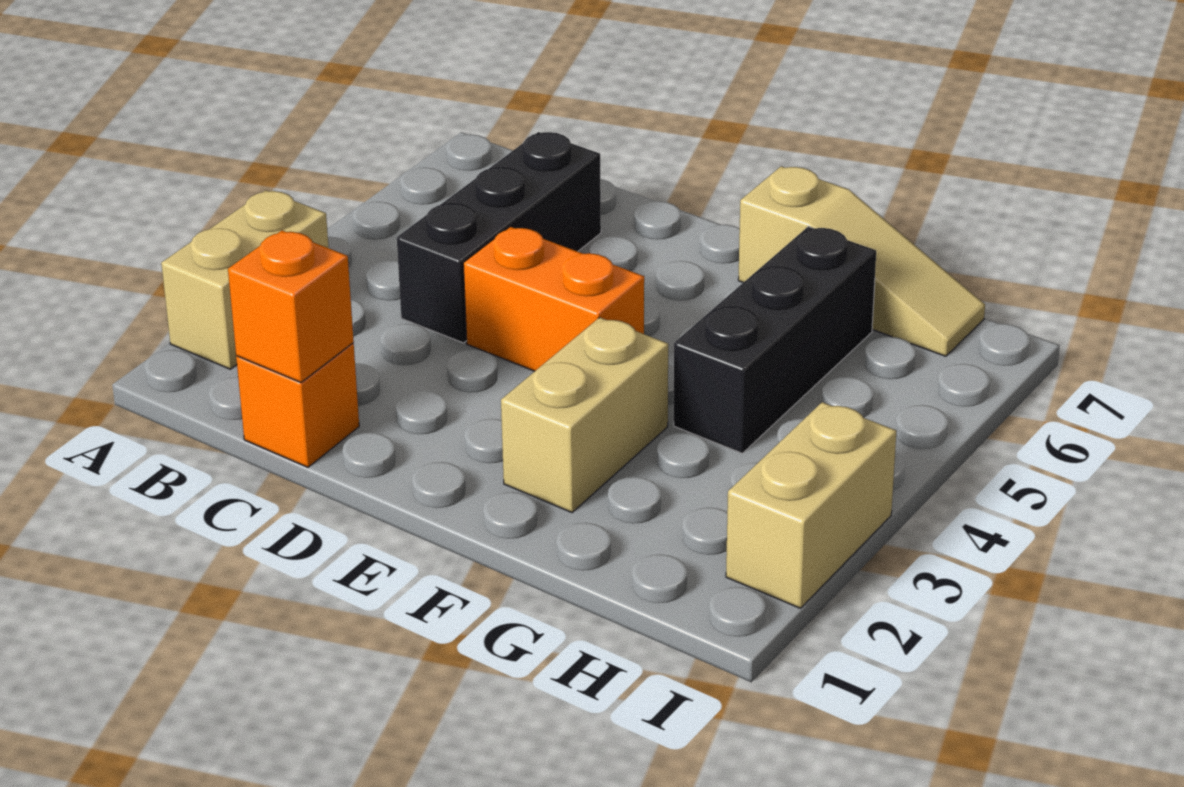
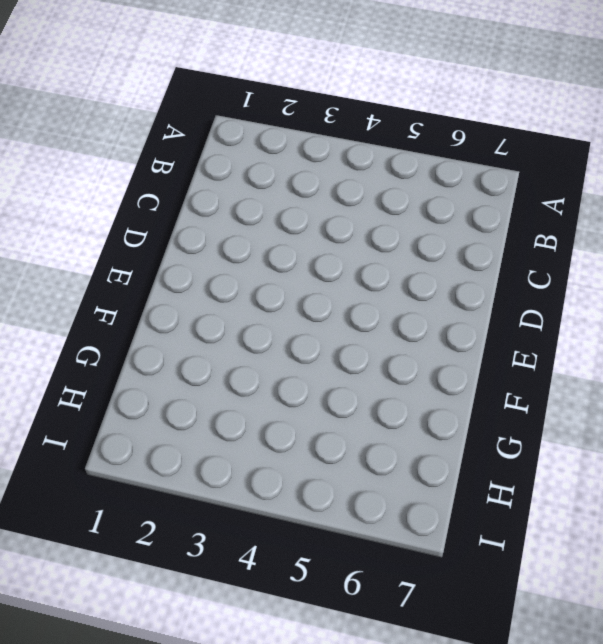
none -> tan brick A2:A3 level 1
none -> orange brick C1 level 1

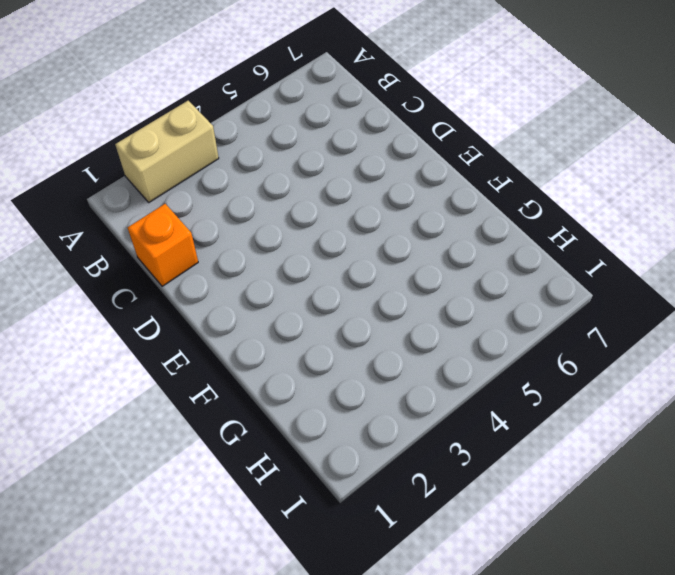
none -> black brick C4:C6 level 1
none -> orange brick D4:E4 level 1

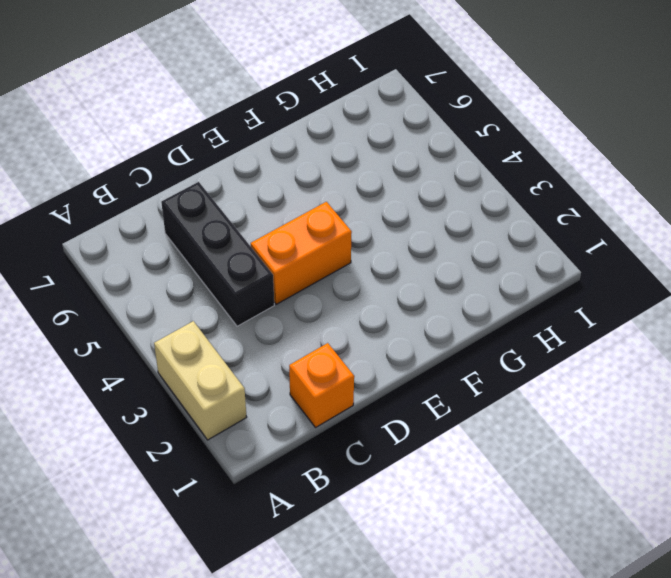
none -> tan brick F2:F3 level 1
none -> tan slope F7:H7 level 1 top F

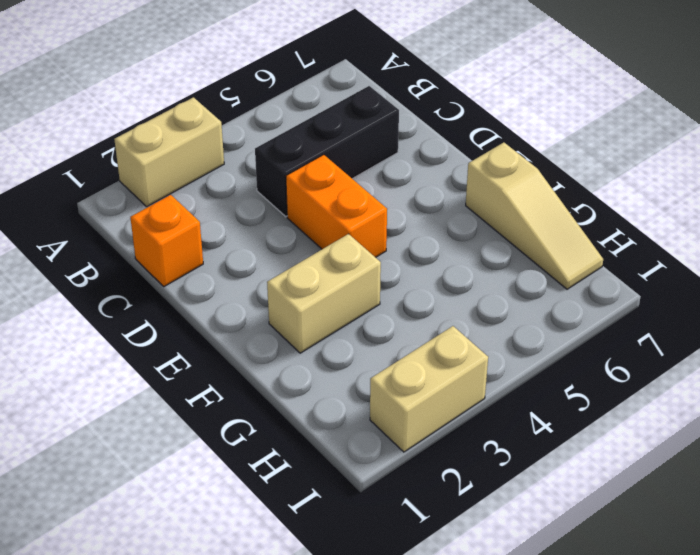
none -> black brick G4:G6 level 1
none -> orange brick C1 level 2

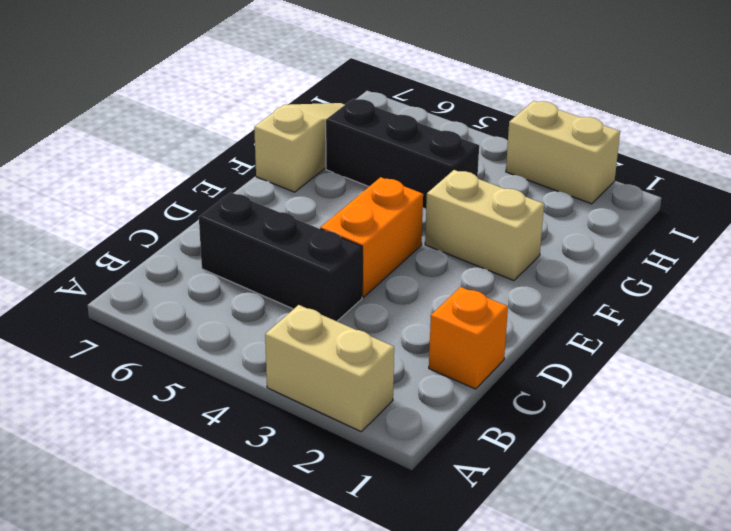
none -> orange brick C1 level 2

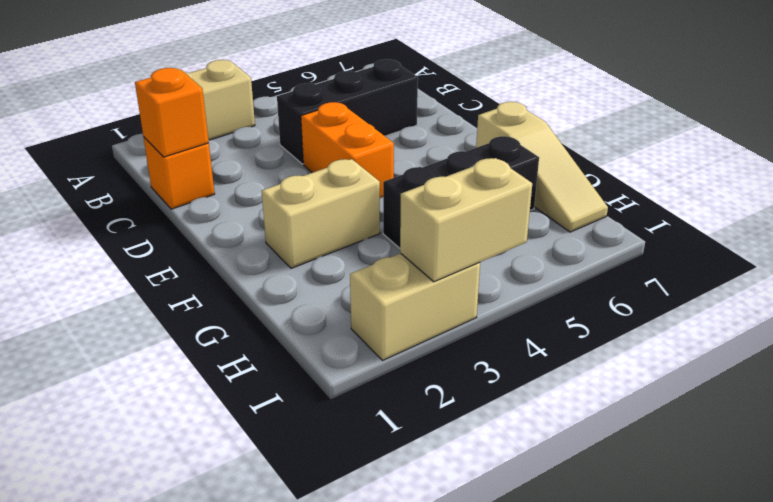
tan brick I3:I4 level 2 -> none

